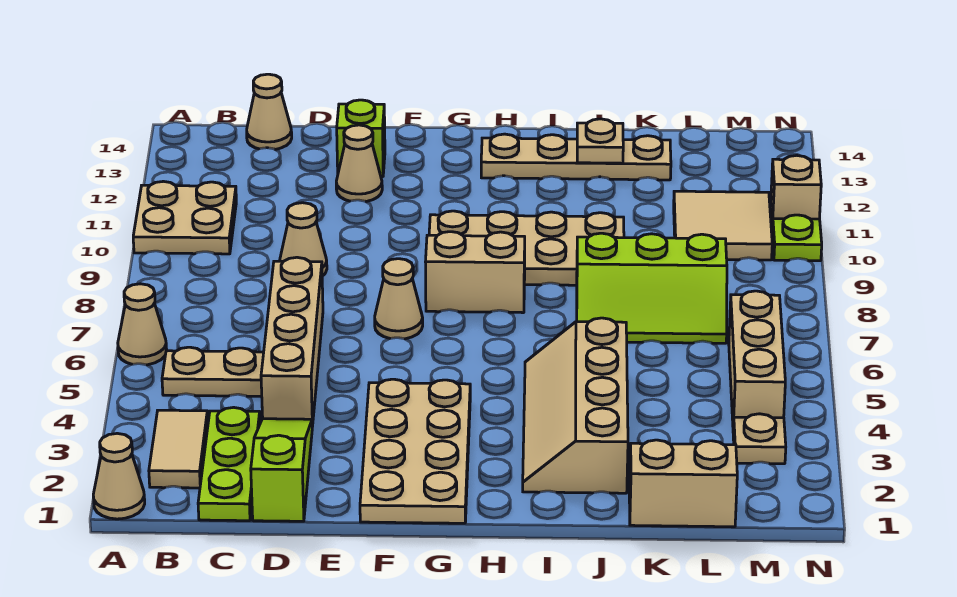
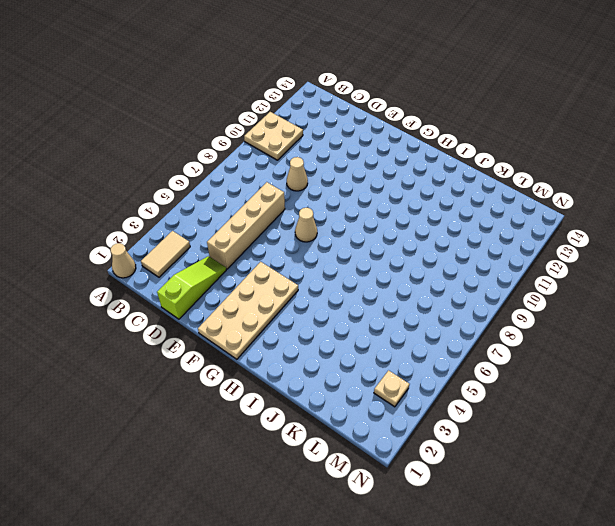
none -> tan cone A6 level 1
none -> tan plate B5:C5 level 1
none -> lime plate C1:C3 level 1

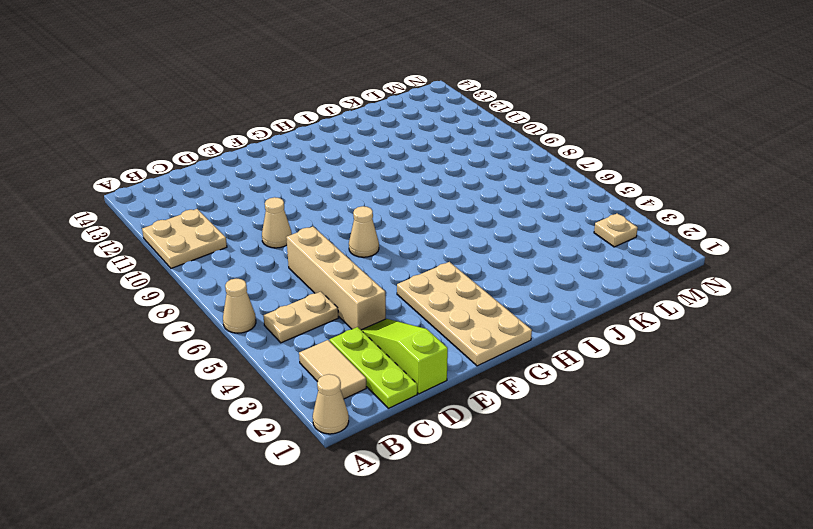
none -> tan cone C14 level 1
none -> tan cone E12 level 1
none -> lime brick E13 level 1

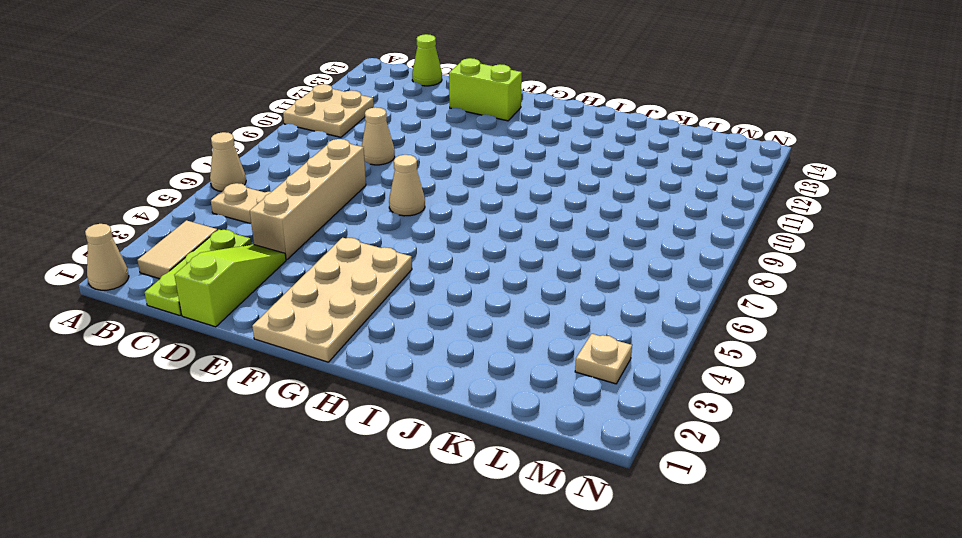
lime cone C14 level 1 -> tan cone C14 level 1
lime brick E13:F13 level 1 -> lime brick E13 level 1
none -> tan cone E12 level 1
none -> tan brick G8:H8 level 1
none -> tan plate G9:J10 level 1

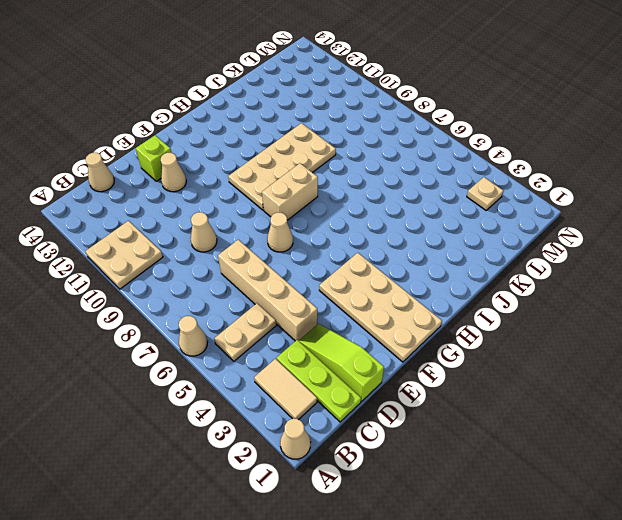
none -> tan plate H13:K13 level 1
none -> tan slope I2:J5 level 1 top J
none -> lime slope J7:L8 level 1 top 8

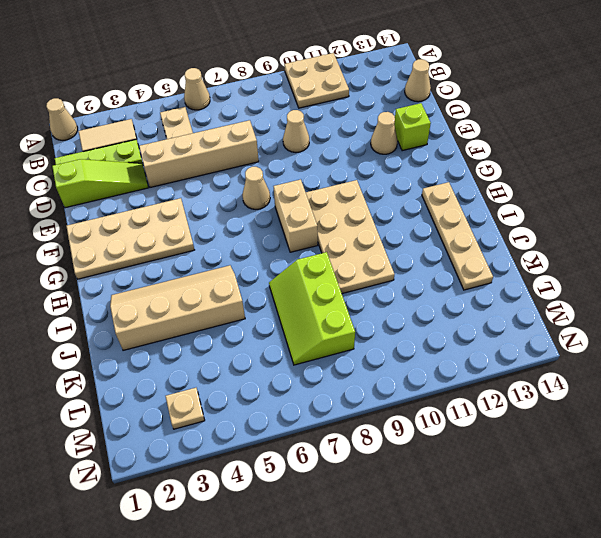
none -> tan brick K1:L1 level 1
none -> tan tile L10:M11 level 1
none -> tan brick M4:M6 level 1

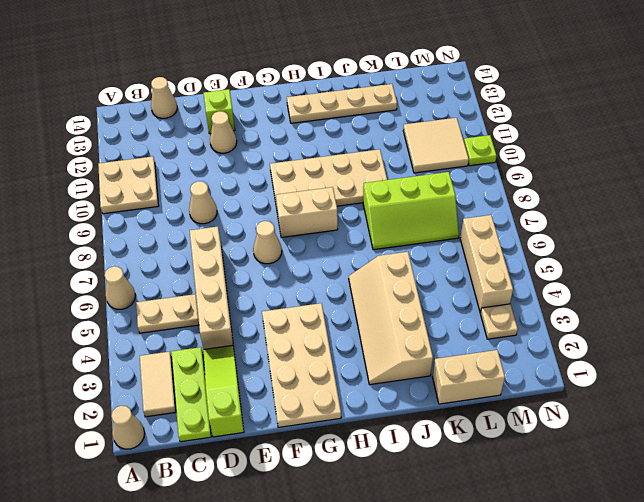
none -> tan brick N11 level 1
none -> tan plate J13 level 2

